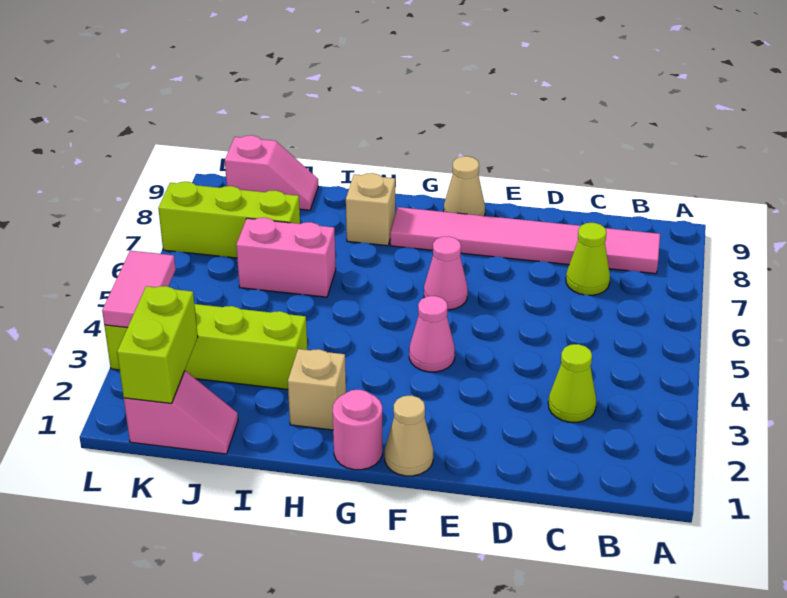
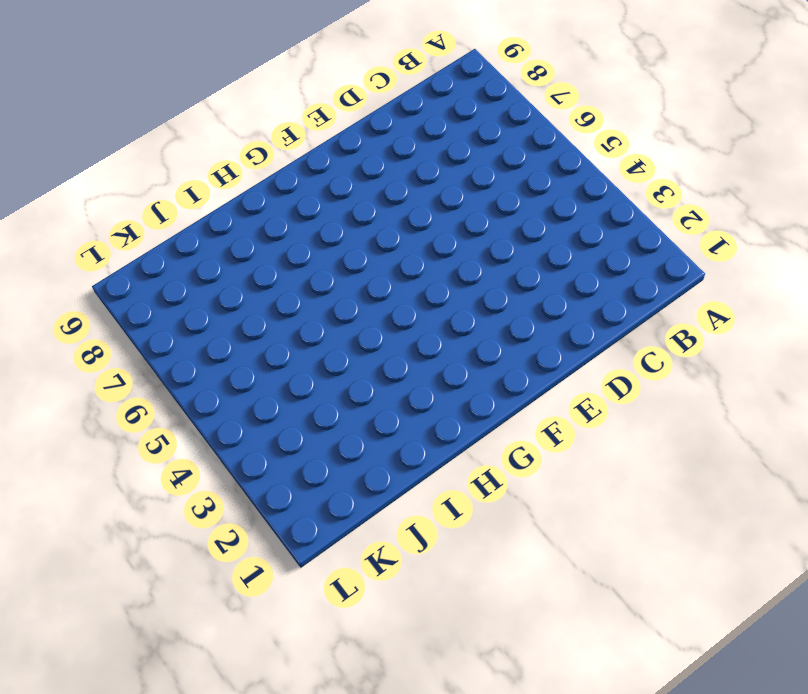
none -> pink tile B8:G8 level 1
none -> lime cone C3 level 1
none -> lime cone C7 level 1

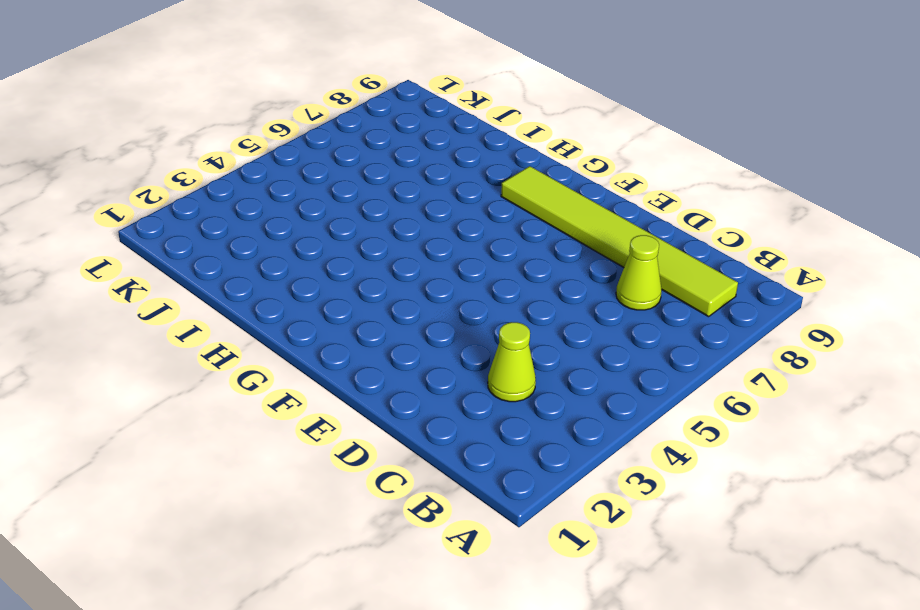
lime tile B8:G8 level 1 -> pink tile B8:G8 level 1
none -> tan cone F1 level 1
none -> pink cone F4 level 1
none -> pink cone F6 level 1

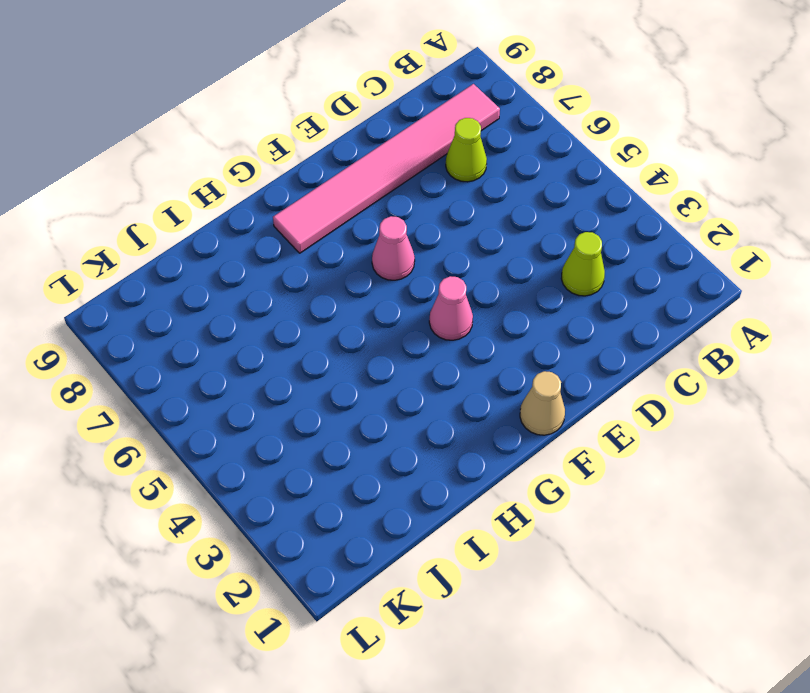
none -> tan cone F9 level 1
none -> pink round brick G1 level 1
none -> tan brick H2 level 1

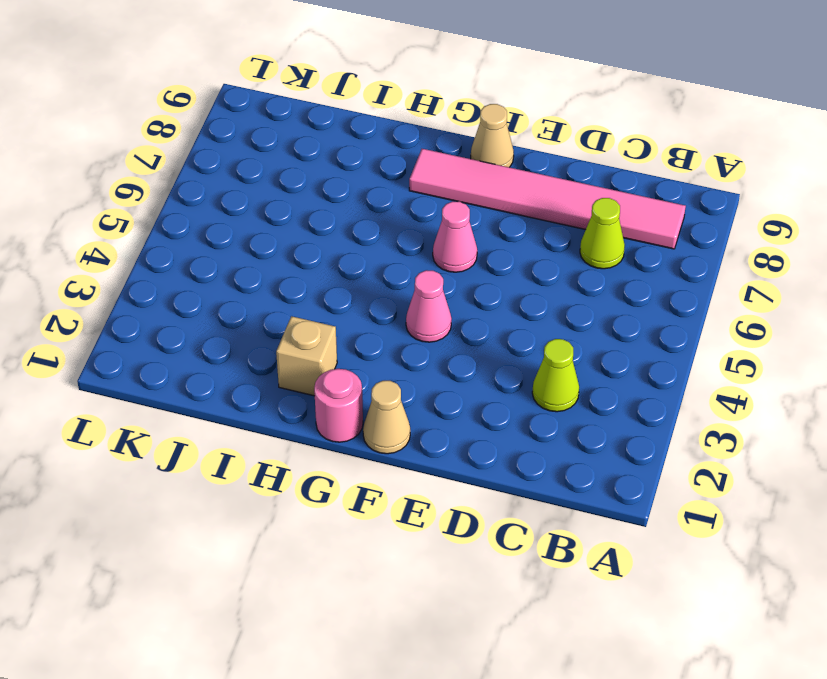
none -> tan brick H8 level 1
none -> lime brick I3:L3 level 1
none -> pink brick I6:J6 level 1

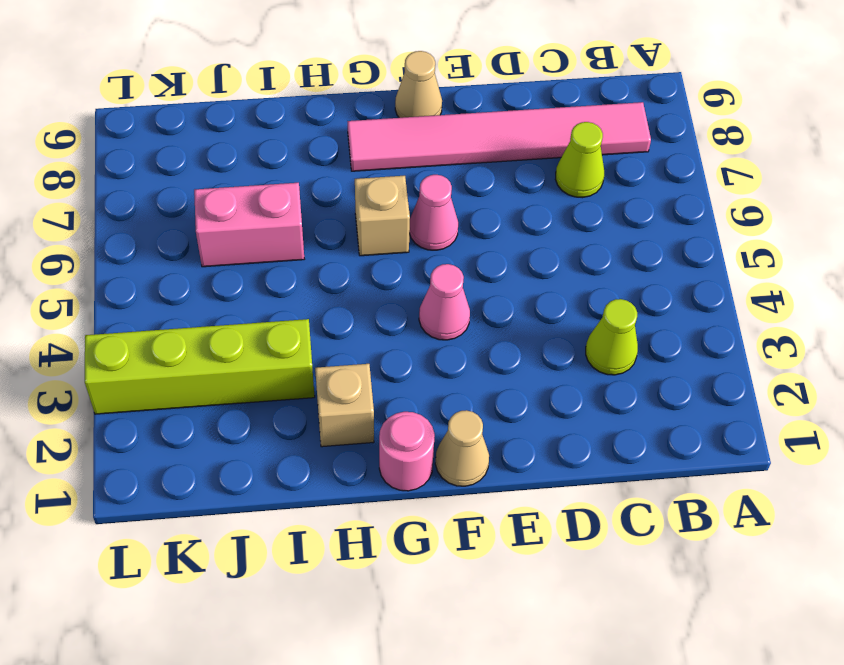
tan brick G6 level 1 -> tan brick H8 level 1
none -> pink slope J1:K1 level 1 top K
none -> lime brick J7:L7 level 1
none -> pink slope J9:K9 level 1 top K

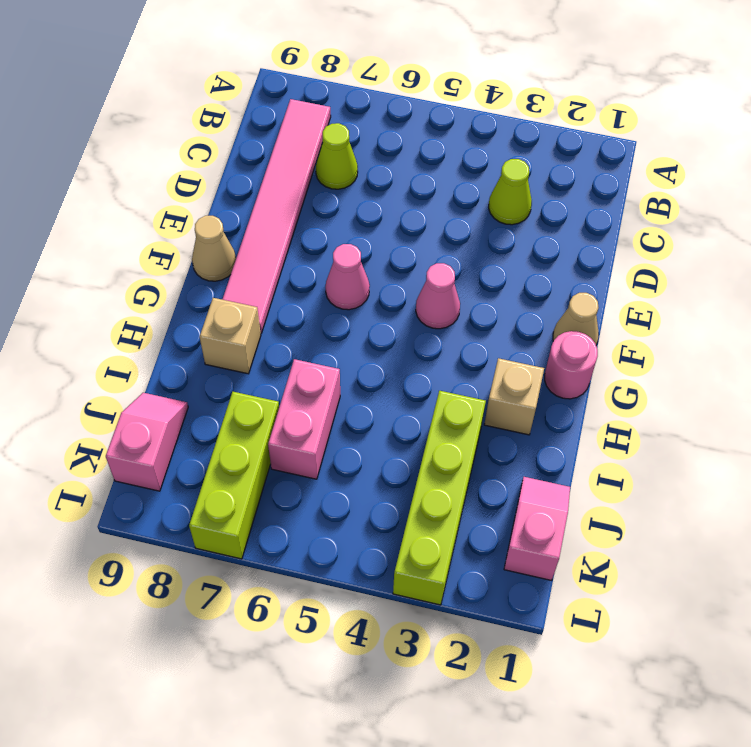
none -> lime brick K1:K2 level 2
none -> pink tile L3:L4 level 2

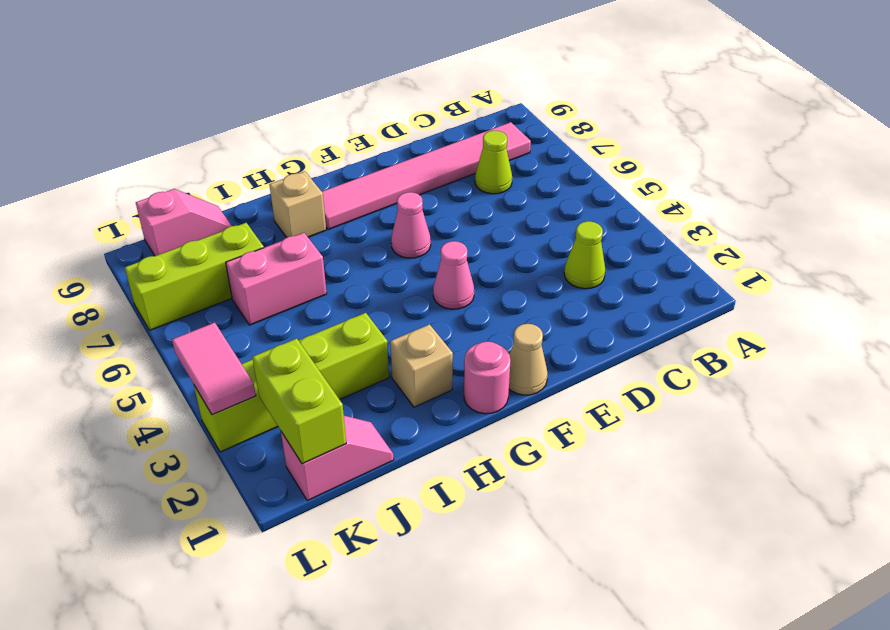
none -> tan cone F9 level 1

